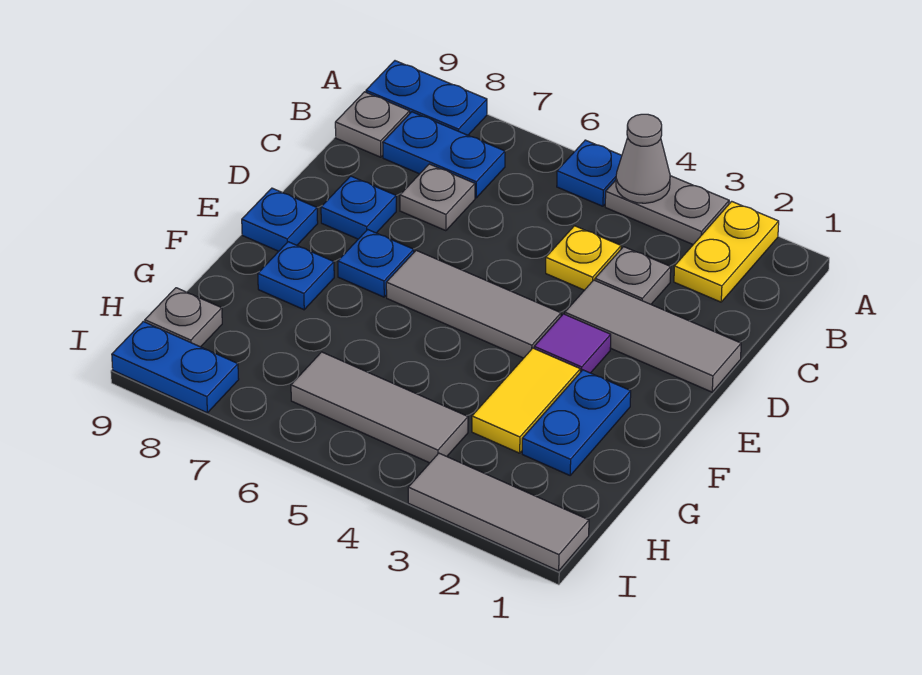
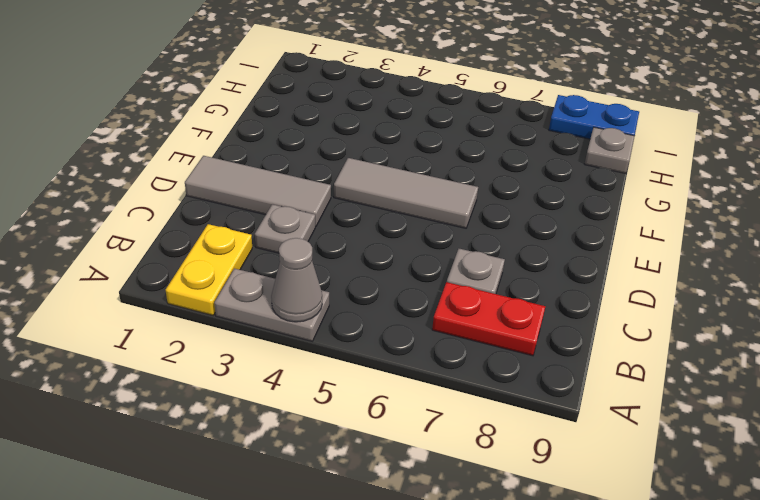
red plate B7:B8 level 1 -> blue plate B7:B8 level 1
none -> blue plate A5 level 1
none -> blue plate A8:A9 level 1
none -> grey plate B9 level 1

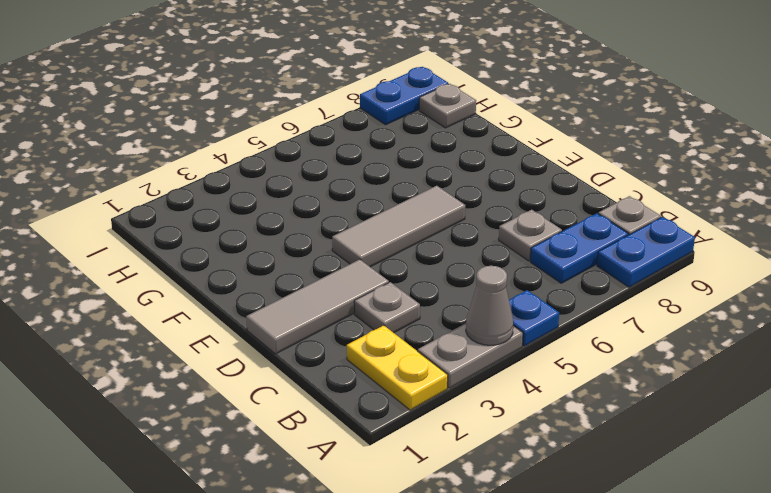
none -> yellow plate C4 level 1
none -> blue plate D8 level 1
none -> purple tile E3 level 1

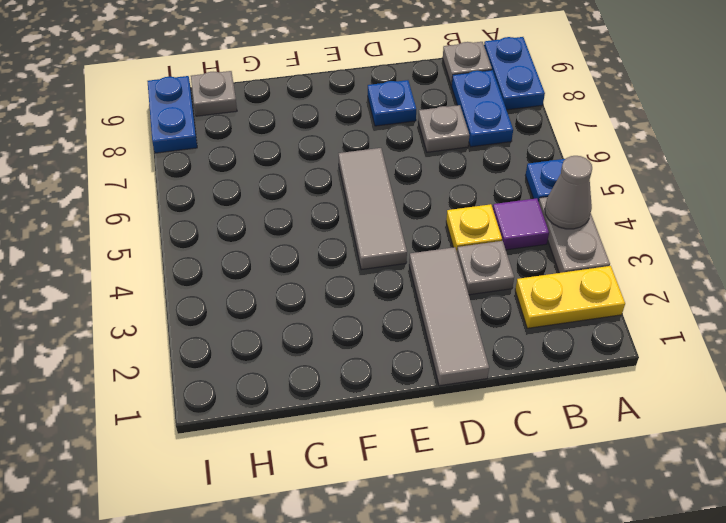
purple tile B4 level 1 -> purple tile E3 level 1
none -> blue plate E7 level 1
none -> blue plate E9 level 1
none -> blue plate F2:G2 level 1

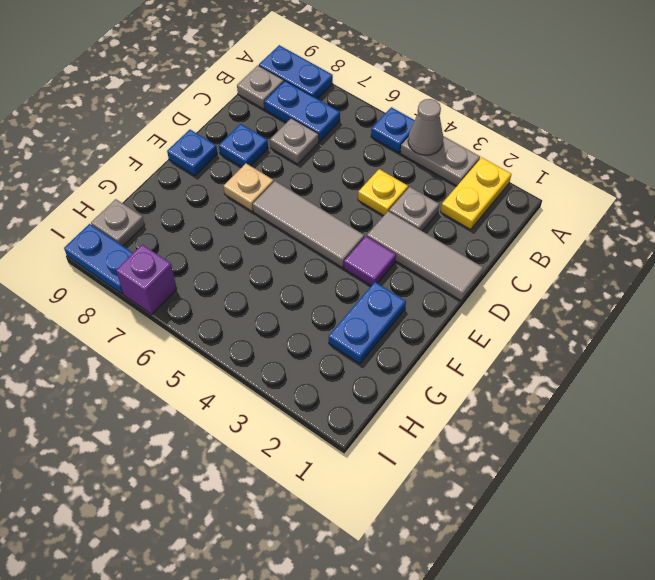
tan plate E7 level 1 -> blue plate E7 level 1
purple brick I7 level 1 -> none
none -> yellow tile F3:G3 level 1
none -> blue plate F8 level 1
none -> grey tile H4:H6 level 1

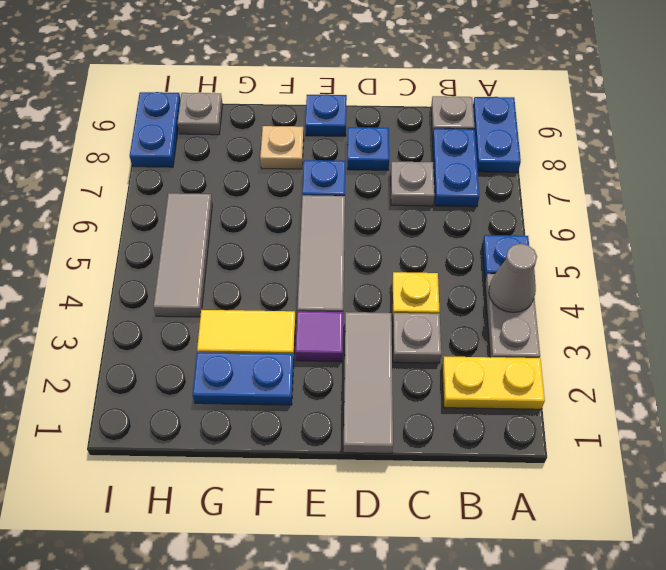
tan plate F8 level 1 -> blue plate F8 level 1
none -> grey tile I1:I3 level 1

